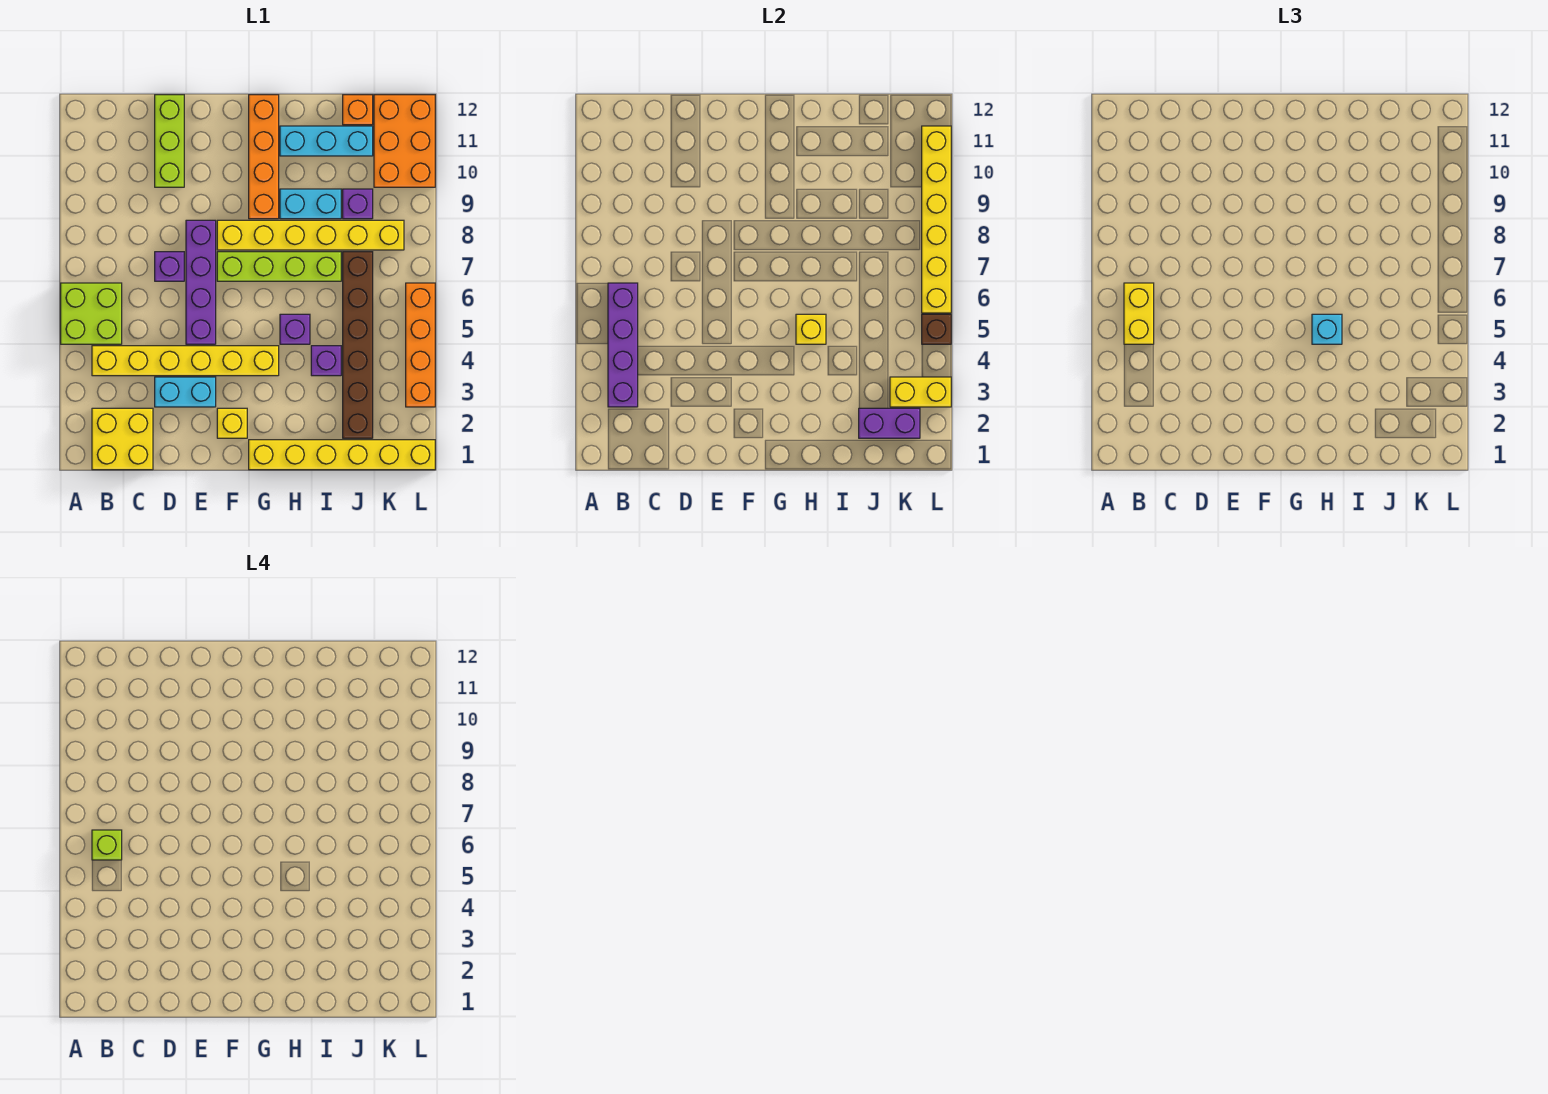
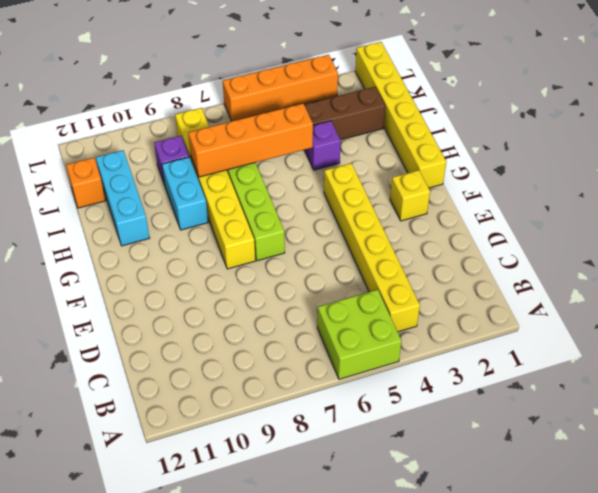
orange brick I5:I8 level 2 -> orange brick G9:G12 level 1
none -> yellow brick B1:C2 level 1
none -> cyan brick D3:E3 level 1
none -> purple brick D7 level 1
none -> lime brick D10:D12 level 1

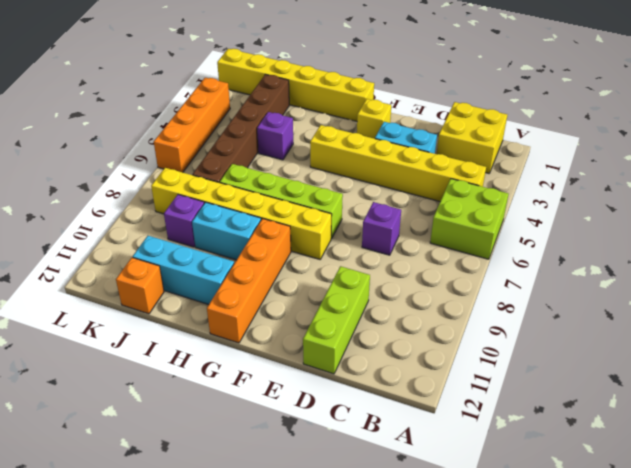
none -> purple brick E5:E8 level 1
none -> purple brick H5 level 1
none -> orange brick K10:L12 level 1
none -> purple brick B3:B6 level 2

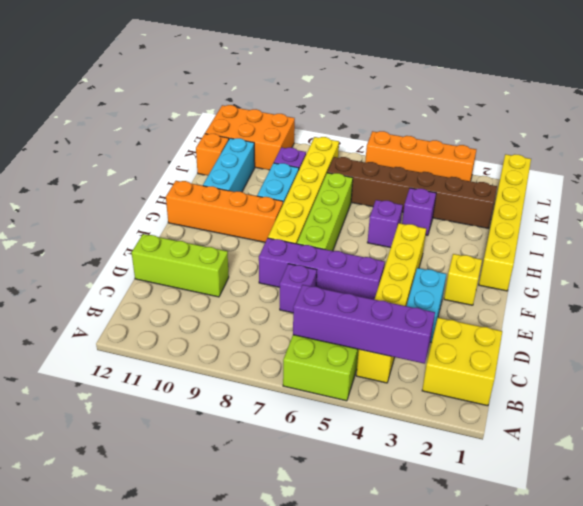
none -> yellow brick H5 level 2
none -> purple brick J2:K2 level 2
none -> yellow brick K3:L3 level 2
none -> brown brick L5 level 2

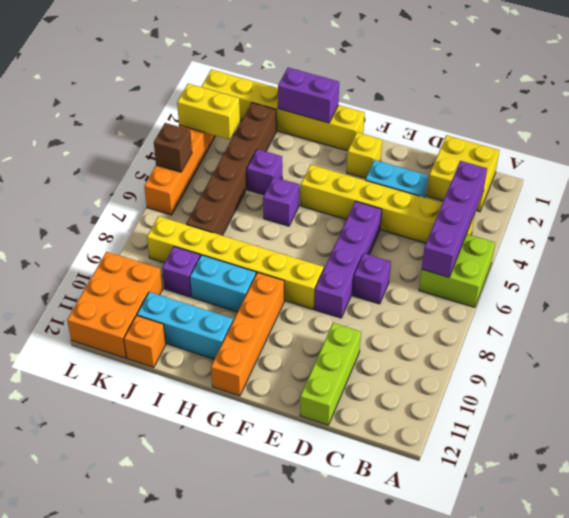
purple brick H1:I1 level 2 -> purple brick J2:K2 level 2
none -> lime brick F7:I7 level 1
none -> yellow brick H5 level 2
none -> yellow brick L6:L11 level 2
none -> yellow brick B5:B6 level 3

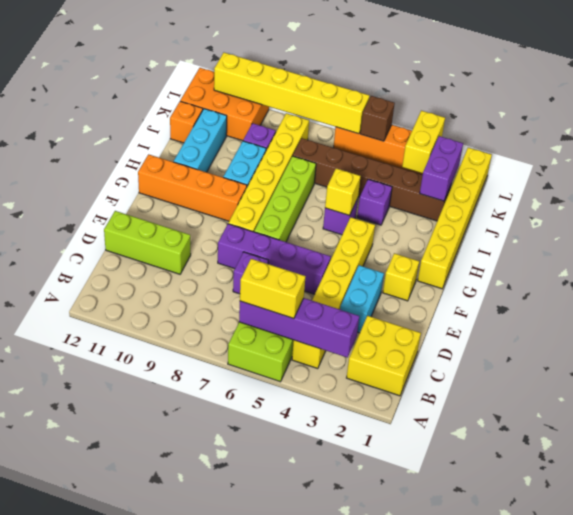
none -> cyan brick H5 level 3
none -> lime brick B6 level 4

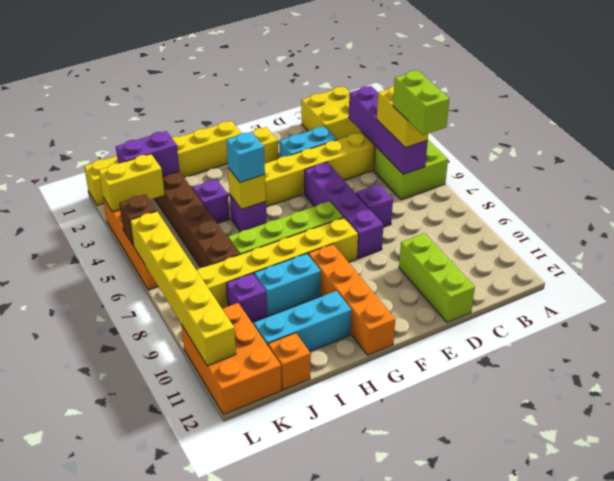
lime brick B6:B7 level 4 -> lime brick B6 level 4

